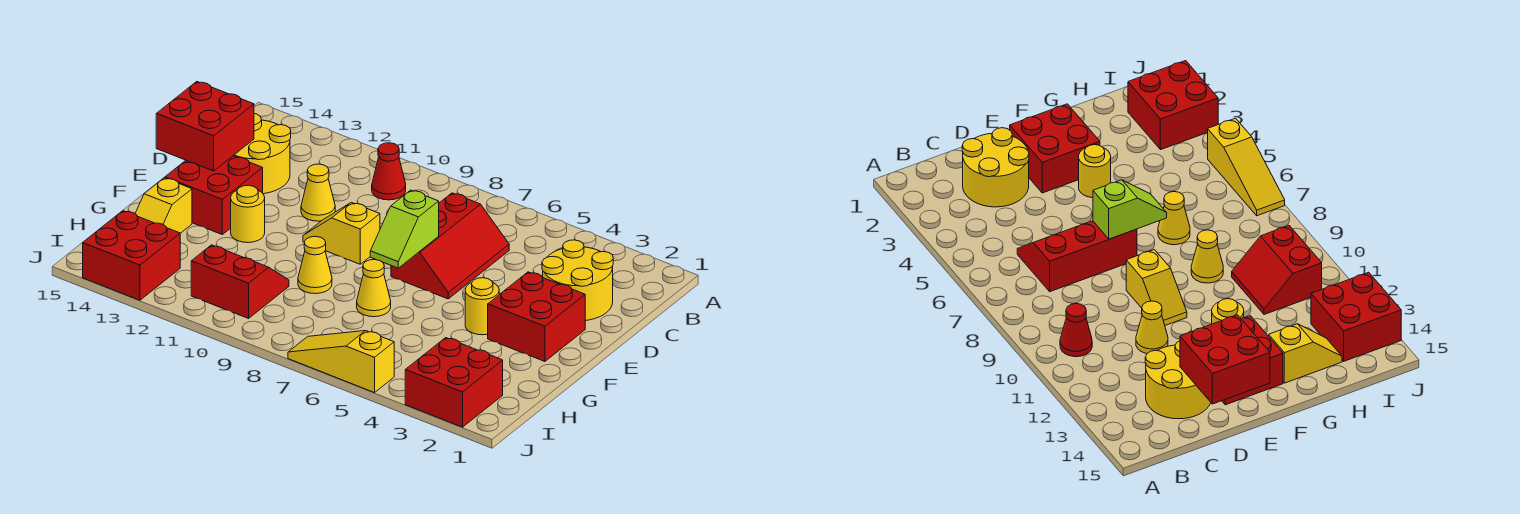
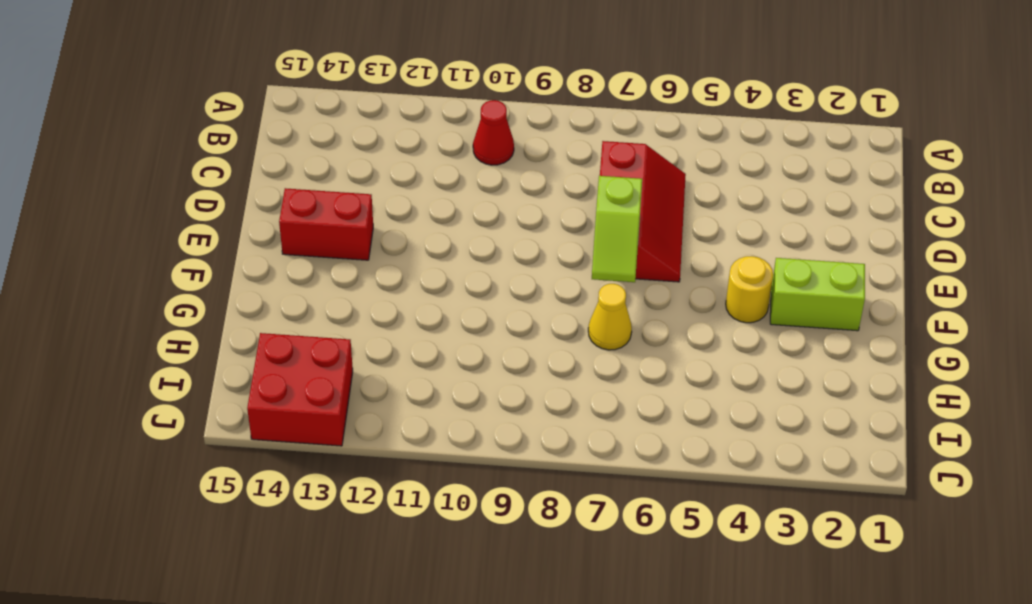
red brick E13:E14 level 1 -> red brick E13:F14 level 1
lime brick F2:F3 level 1 -> red brick E2:F3 level 1
none -> yellow round brick C2:D3 level 1
none -> yellow round brick C13:D14 level 1
none -> yellow cone D11 level 1

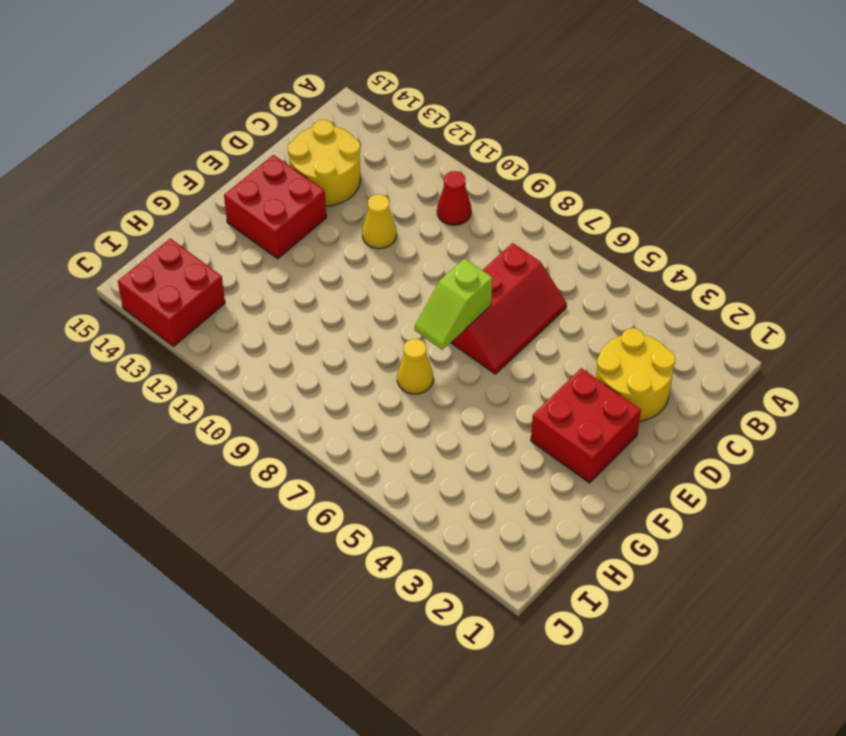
none -> yellow slope E9:E10 level 1 top 9
none -> yellow round brick F4 level 1
none -> yellow round brick F12 level 1

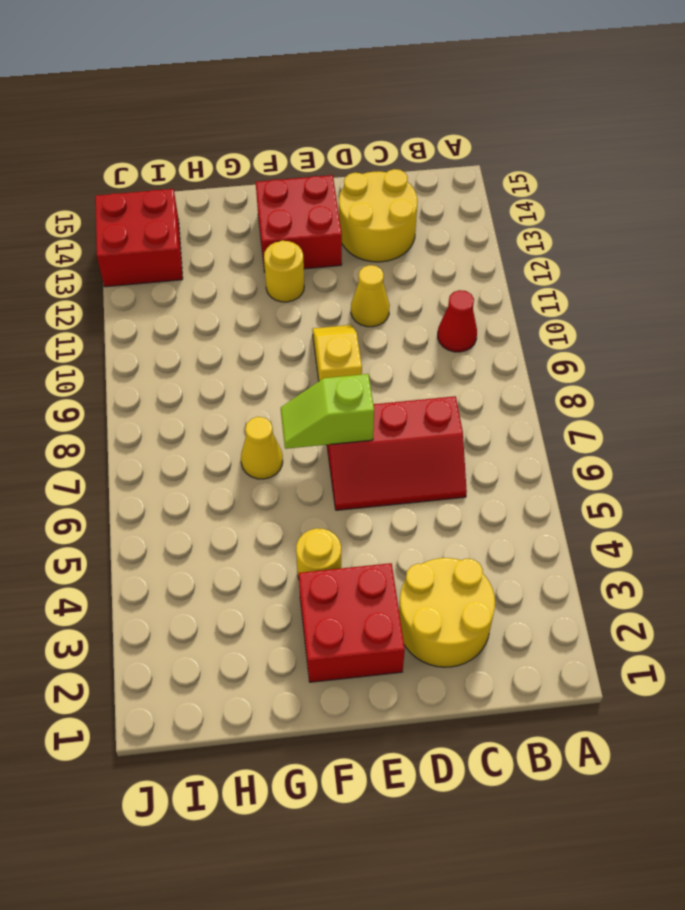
none -> yellow cone G9 level 1
none -> yellow slope G14:H14 level 1 top G
none -> red slope H10:I11 level 1 top I

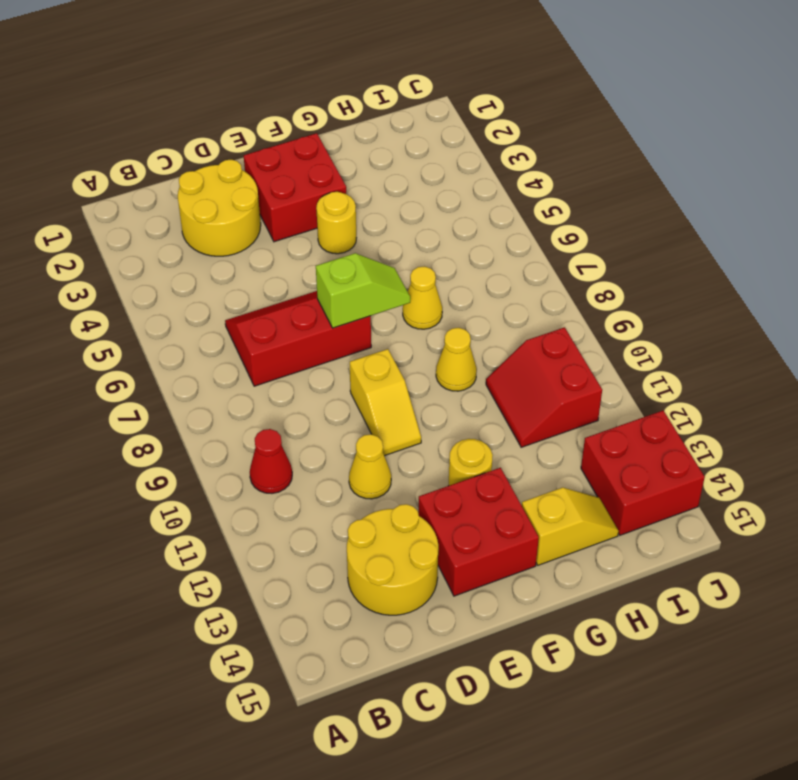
none -> red brick I2:J3 level 1
none -> yellow slope J5:J7 level 1 top 5
none -> red brick D14:E15 level 2

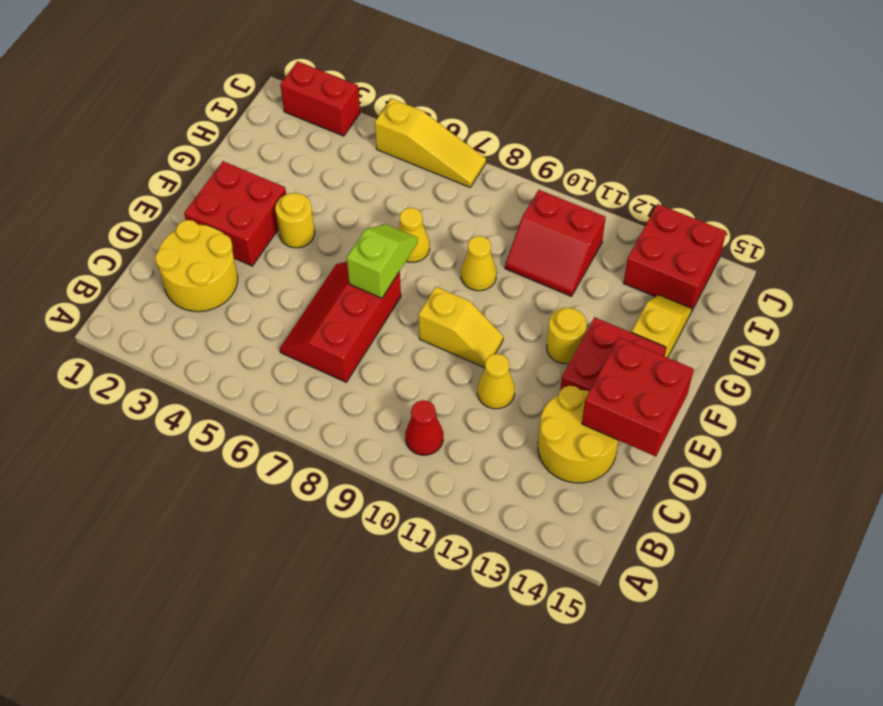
red brick J2:J3 level 1 -> red brick I2:J3 level 1

